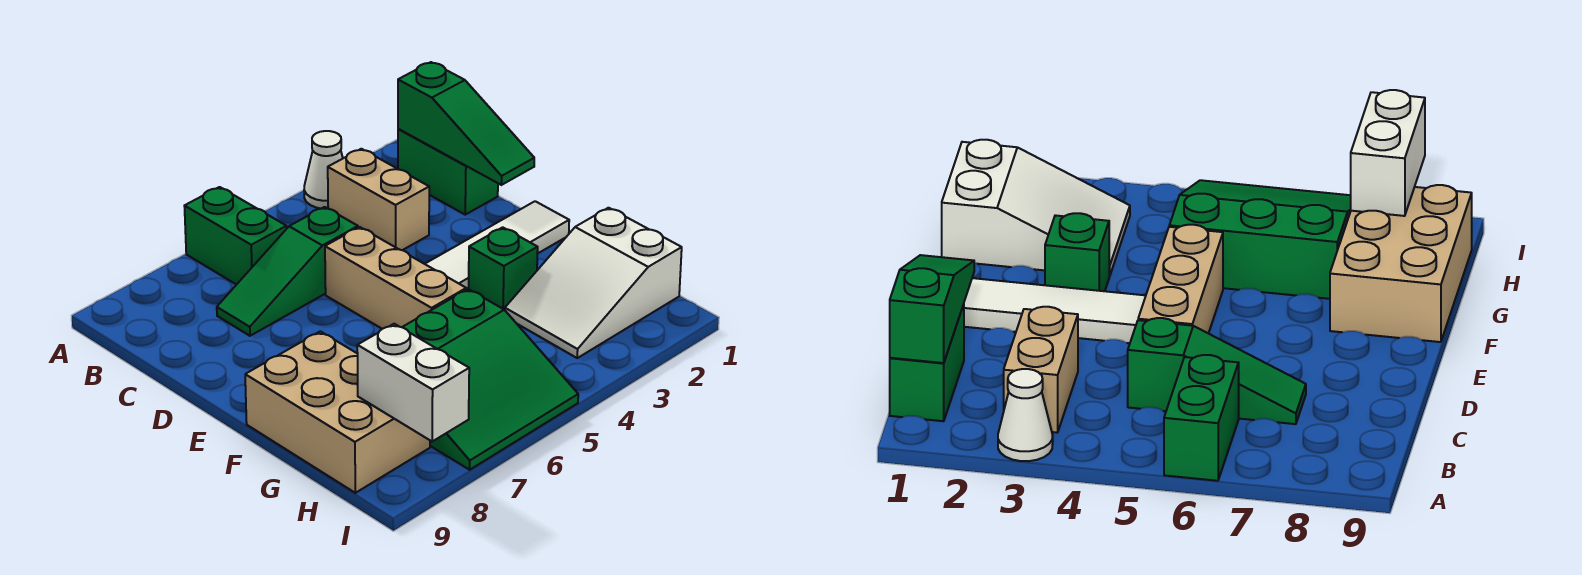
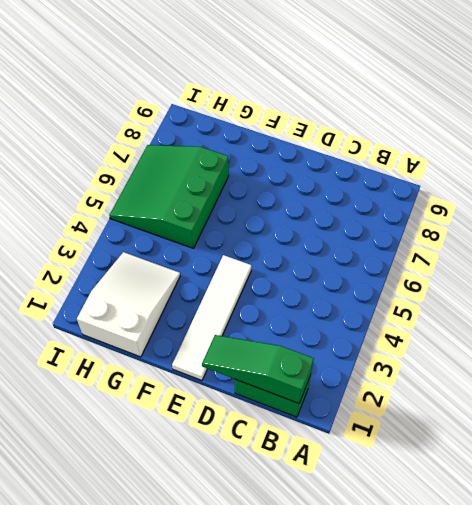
none -> white cone A3 level 1
none -> green brick A6:B6 level 1
none -> tan brick B3:C3 level 1

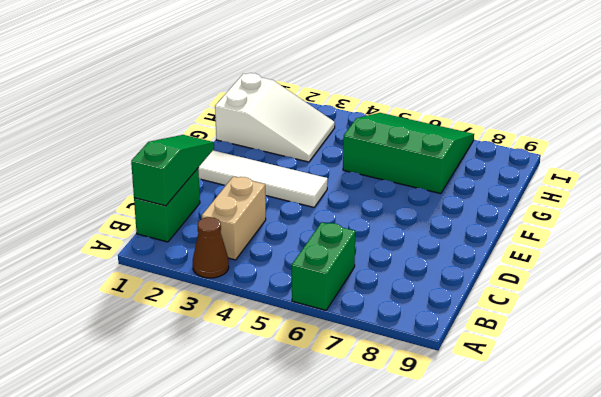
brown cone A3 level 1 -> white cone A3 level 1
none -> green slope C5:C7 level 1 top 5
none -> tan brick D5:F5 level 1
none -> green brick F3 level 1

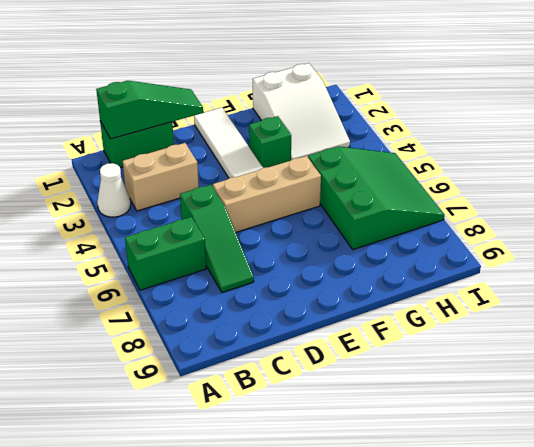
none -> tan brick F8:H9 level 1
none -> white brick H8:I8 level 2

